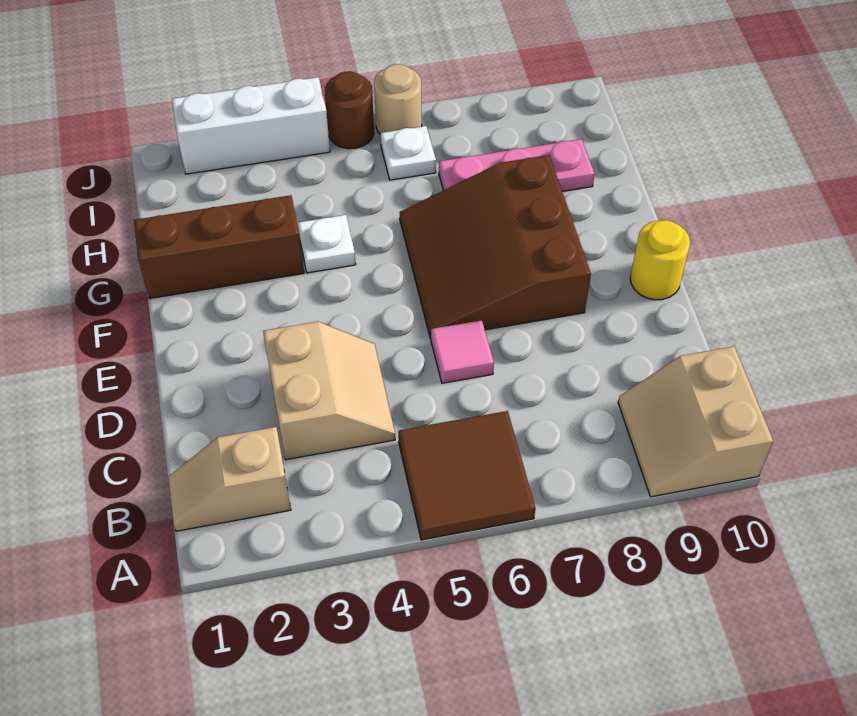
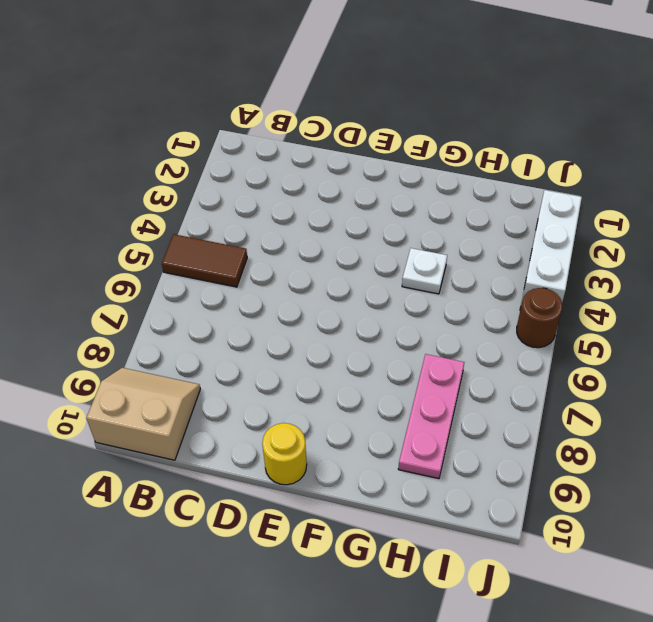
brown tile A5:B5 level 1 -> brown tile A5:B6 level 1
none -> tan slope B1:B2 level 1 top 2
none -> tan slope C3:D4 level 1 top 3
none -> pink tile D6 level 1

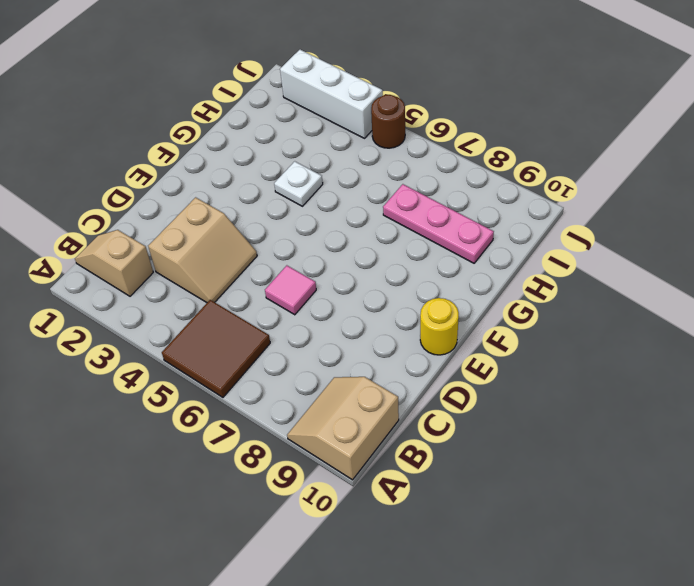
none -> brown slope E6:G8 level 1 top 8
none -> brown brick G1:G3 level 1
none -> white plate I6 level 1

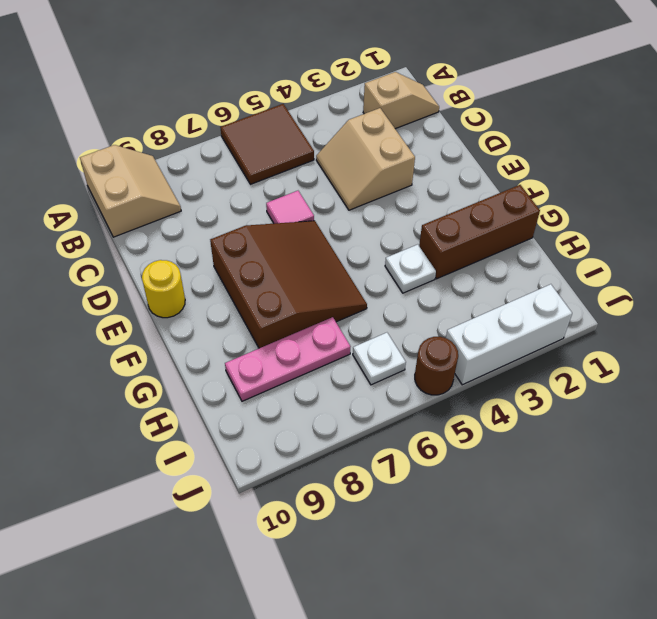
none -> tan round brick J6 level 1

